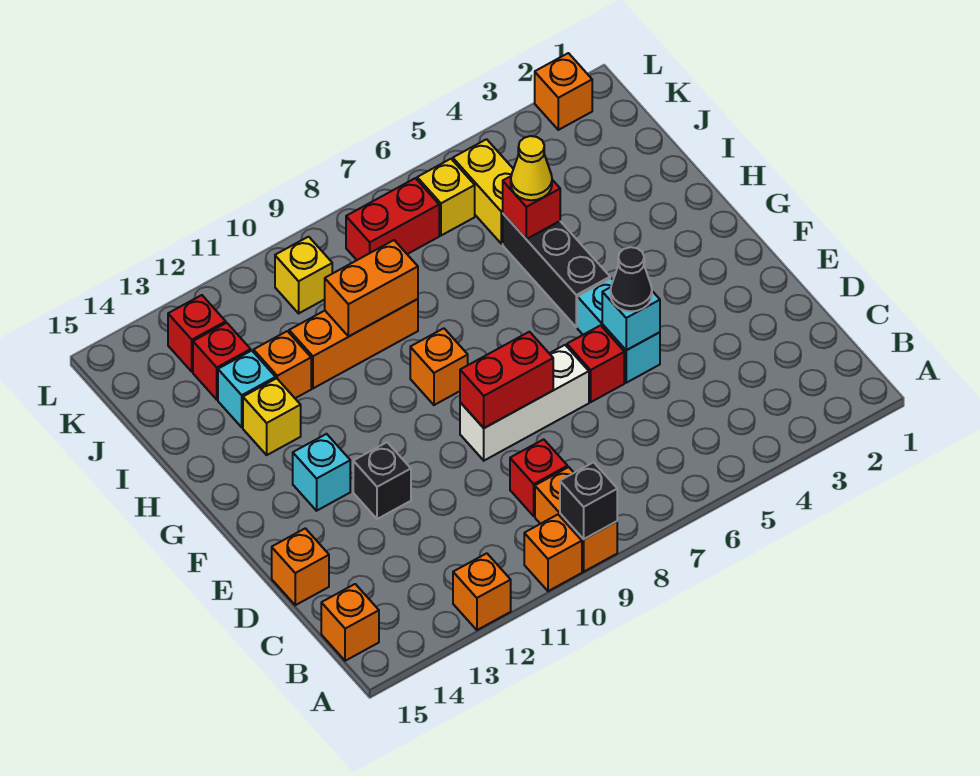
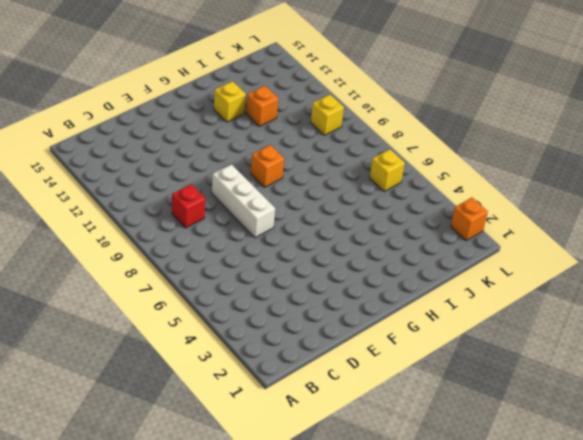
none -> orange brick A9:B9 level 1
none -> orange brick A10 level 1
none -> orange brick A12 level 1
none -> orange brick B15 level 1

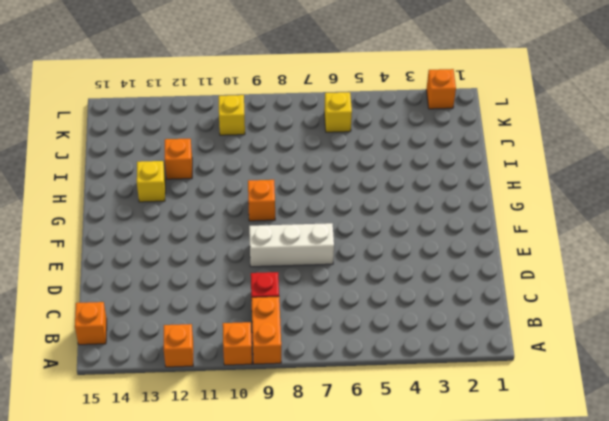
none -> orange brick D15 level 1
none -> cyan brick E5:F5 level 1
none -> red brick E6 level 1
none -> black brick E12 level 1

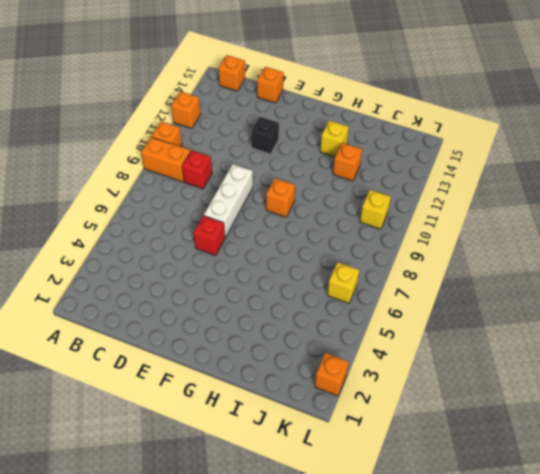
none -> cyan brick E5:F5 level 1
none -> cyan brick F13 level 1
none -> black brick G5:I5 level 1
none -> orange brick I9:I11 level 1

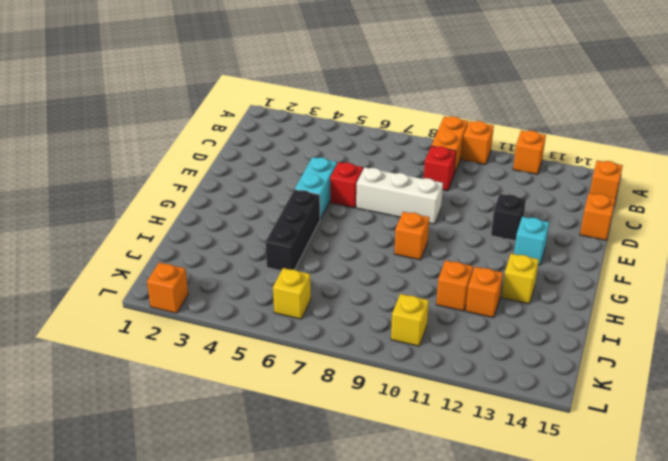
orange brick I11 level 1 -> orange brick I9:I11 level 1
none -> cyan brick I13 level 1
none -> yellow brick J5:K5 level 1
none -> red brick J13 level 1
none -> red brick K7:K8 level 1

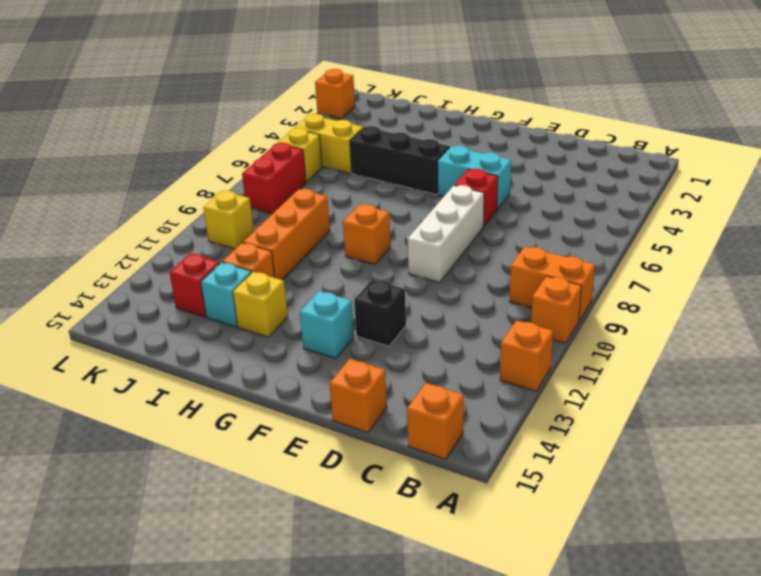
none -> red brick C9 level 1
none -> red brick K13 level 1
none -> black brick A9 level 2
none -> cyan brick E5 level 2

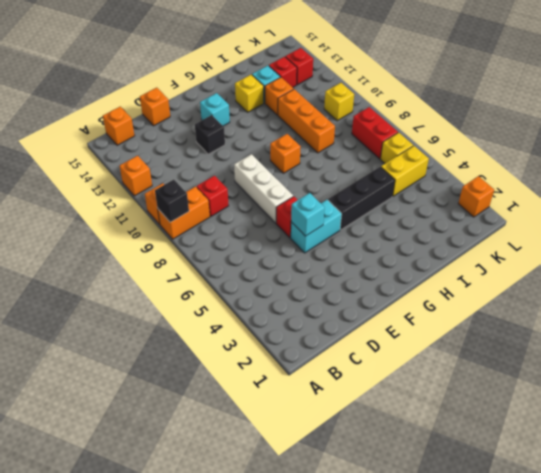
none -> red brick E8:E9 level 2
none -> red brick I5 level 2
none -> orange brick I9:I10 level 2
none -> black cone E5 level 3

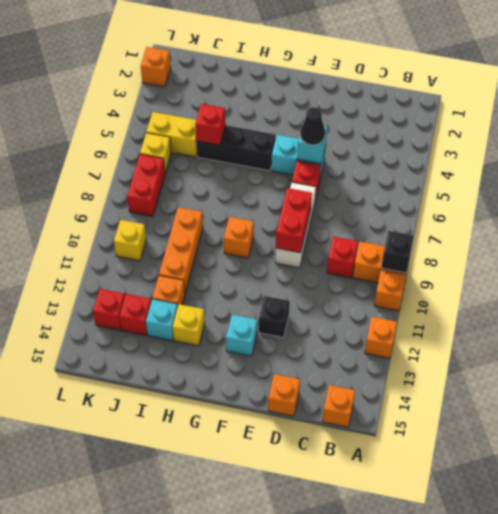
none -> orange brick I9:I10 level 2
none -> yellow cone I5 level 3

